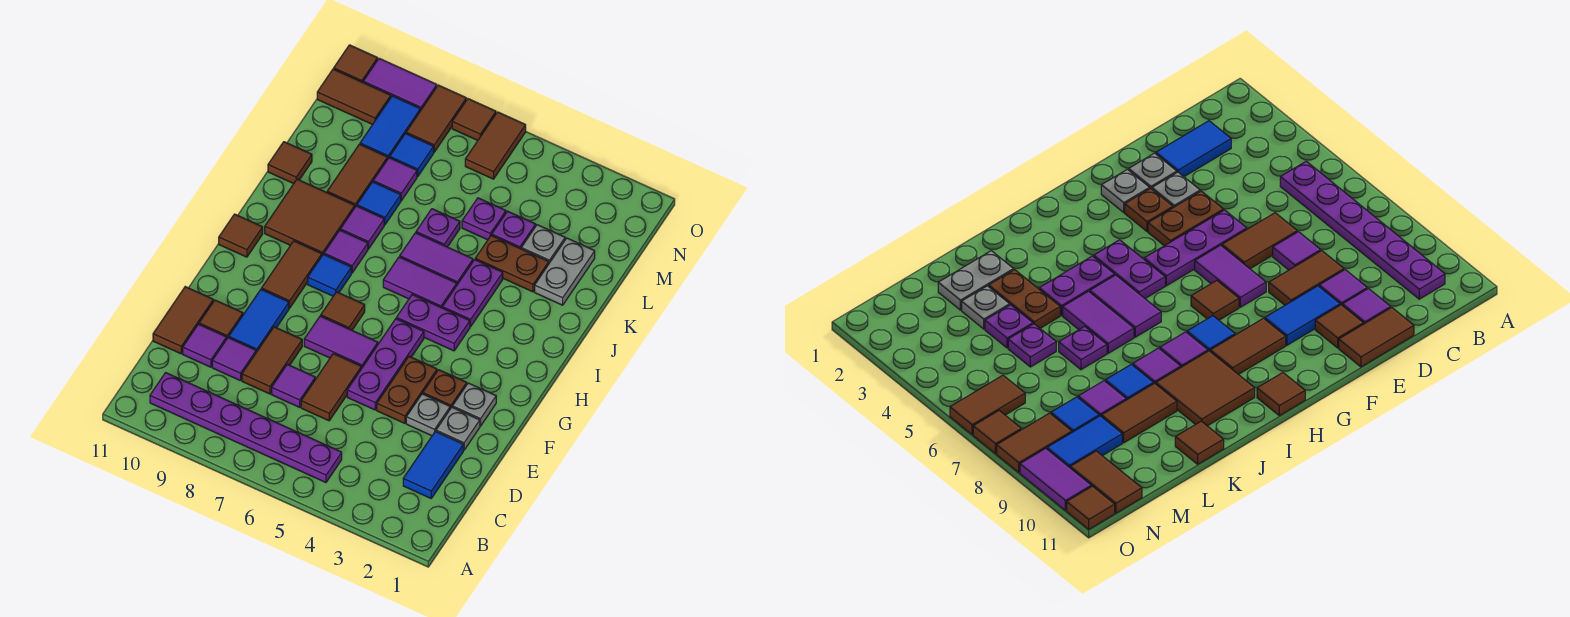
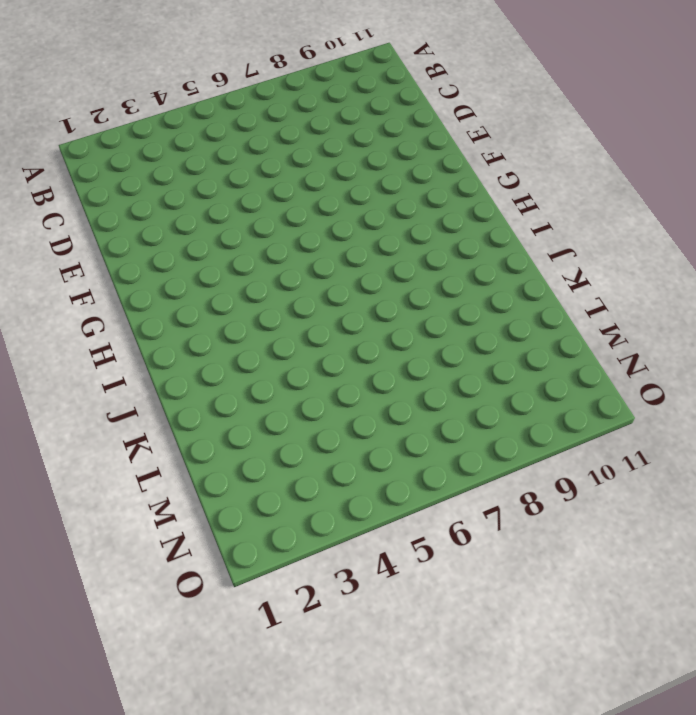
none -> purple plate B5:B10 level 1
none -> blue tile C2:D2 level 1
none -> brown tile D6:E6 level 1
none -> purple tile D7 level 1

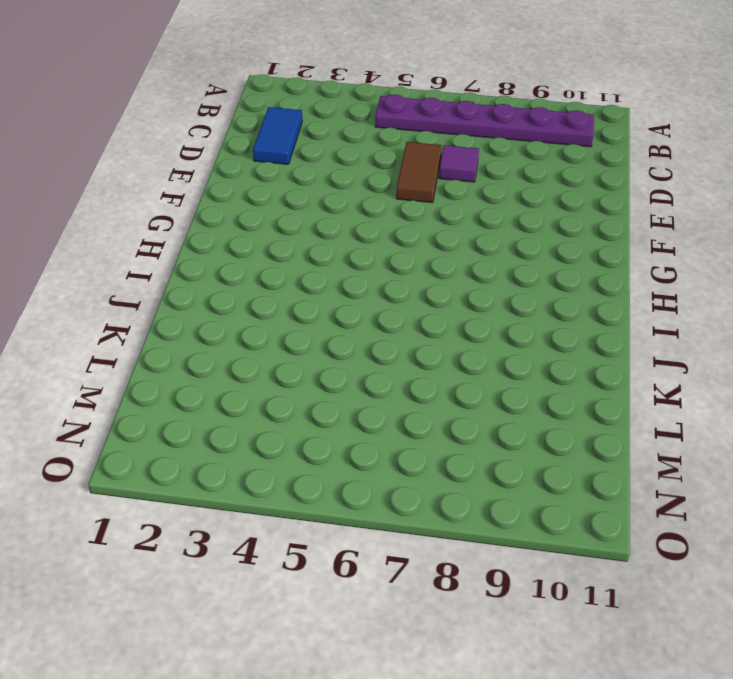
none -> brown tile D8:E8 level 1
none -> purple tile D9 level 1
none -> purple tile D10 level 1
none -> brown tile D11:E11 level 1

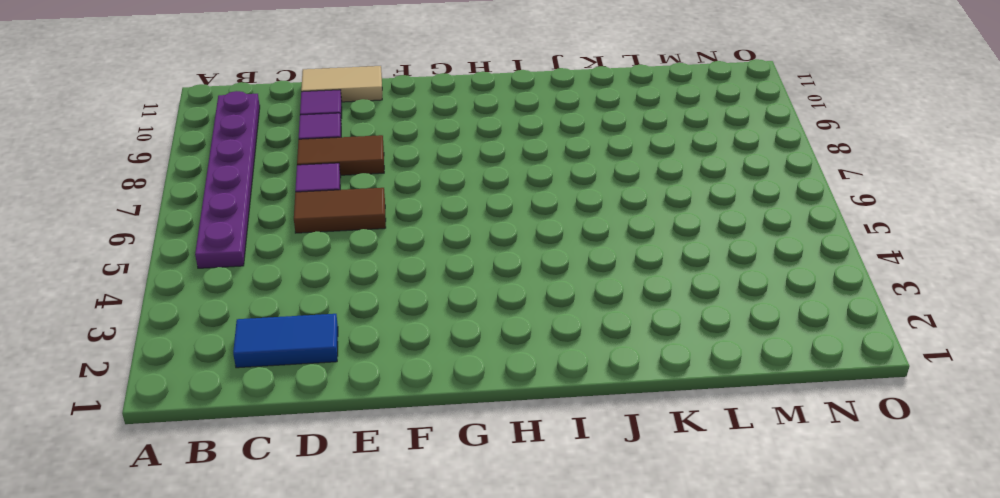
tan tile D11:E11 level 1 -> brown tile D11:E11 level 1
none -> grey plate E2 level 1
none -> grey plate E3 level 1
none -> brown plate E4:F4 level 1
none -> purple plate E5:G5 level 1

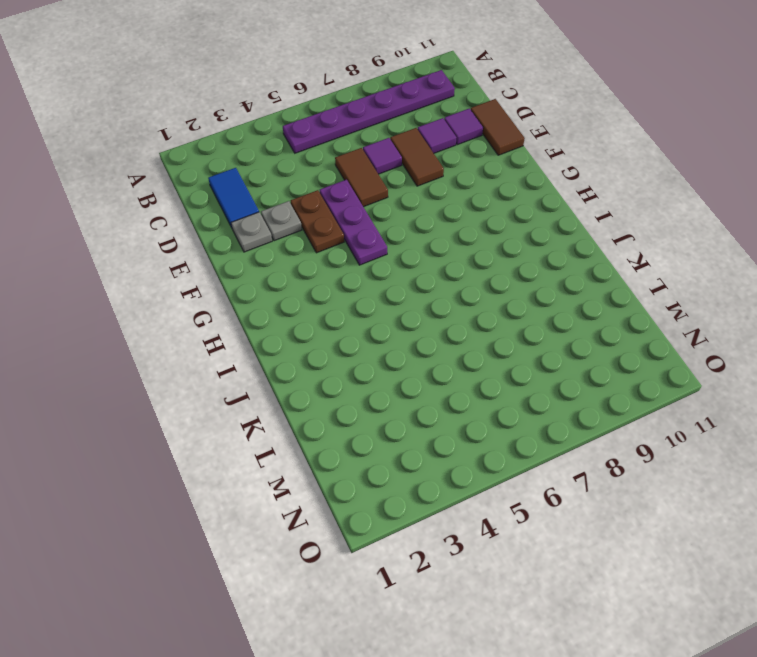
none -> blue tile E9:F9 level 1
none -> brown tile E10 level 1
none -> grey plate F2 level 1
none -> brown plate F3 level 1

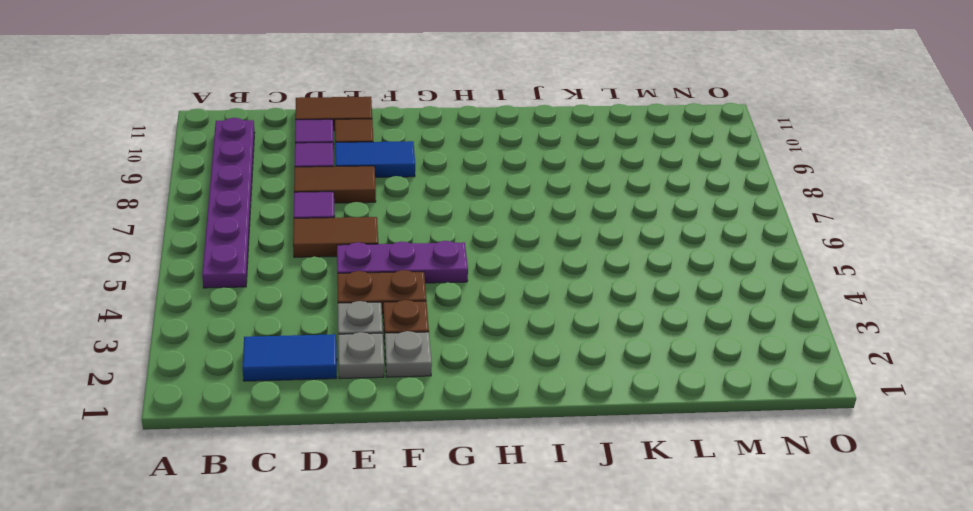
none -> purple tile F6:F7 level 1
none -> brown tile G7 level 1
none -> brown tile G9:H9 level 1
none -> purple plate H4:H5 level 1

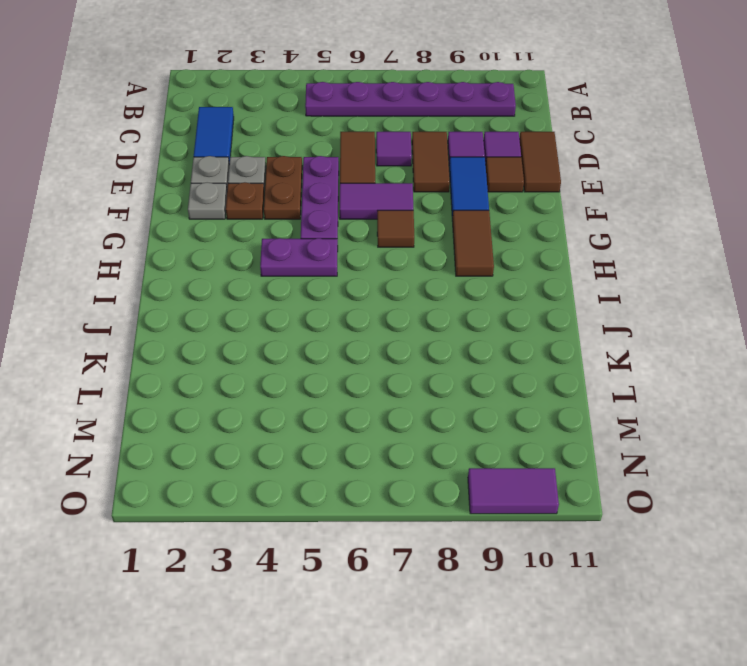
none -> blue tile H8 level 1
none -> brown tile H11 level 1
none -> purple plate I4:J4 level 1
none -> purple tile I5:I6 level 1

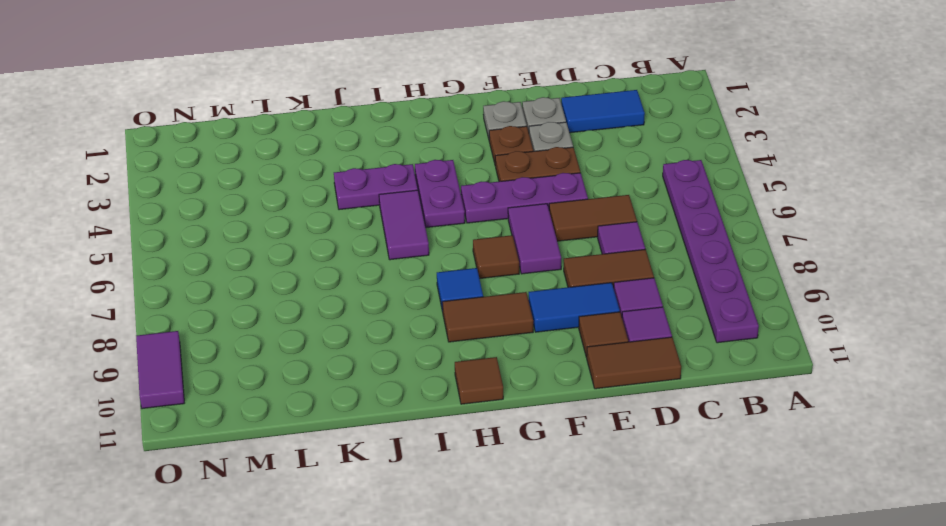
none -> purple tile I8 level 1
none -> brown tile I9:J10 level 1
none -> purple tile J5:J6 level 1
none -> purple tile J8 level 1

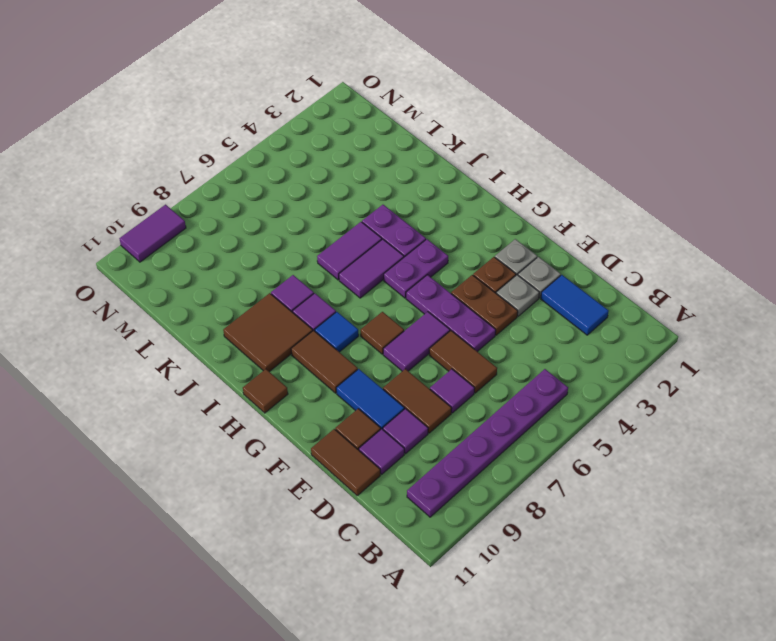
none -> grey plate K2:L2 level 1
none -> brown plate K3:K4 level 1
none -> purple plate K6 level 1
none -> blue tile K8 level 1

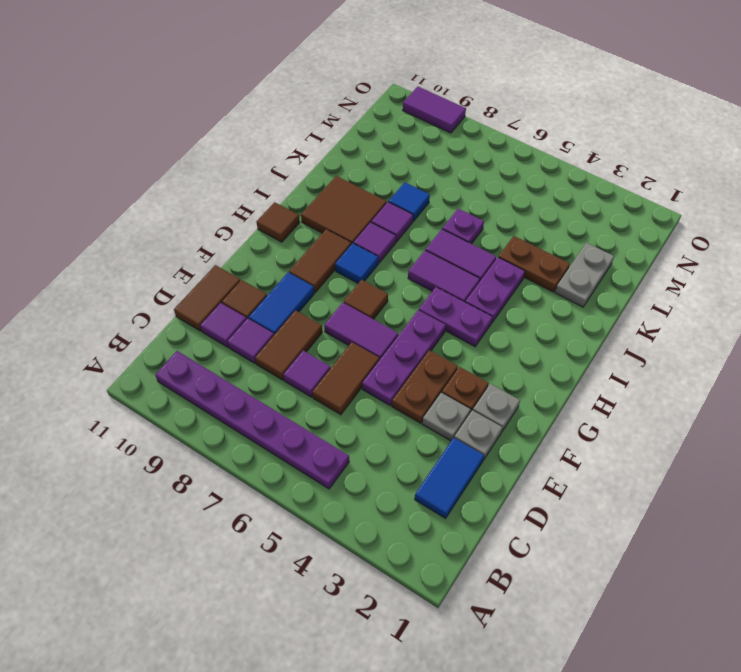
none -> brown tile K9:L9 level 1
none -> brown tile K11 level 1
none -> grey plate L3 level 1
none -> purple plate L4 level 1

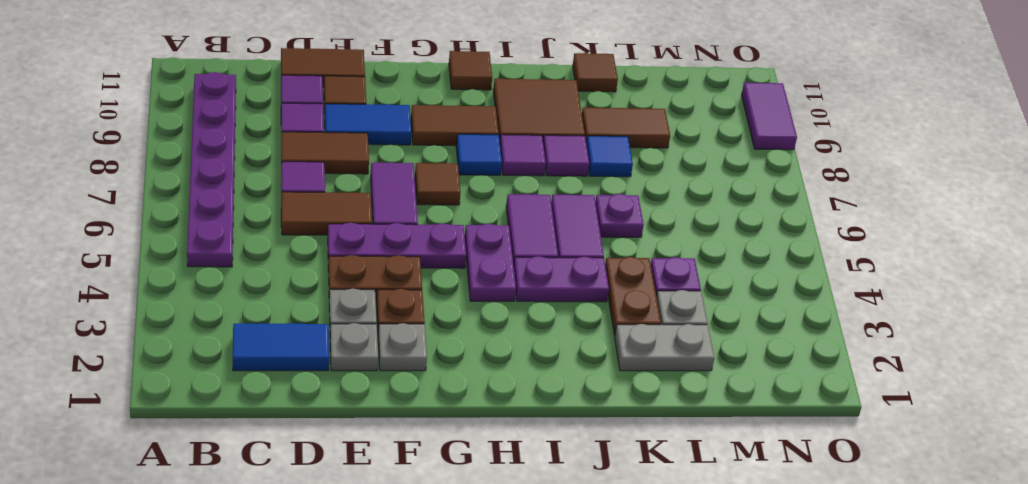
none -> purple plate L5 level 1
none -> purple tile L8 level 1
none -> blue tile M8 level 1
none -> blue tile M9:N9 level 1

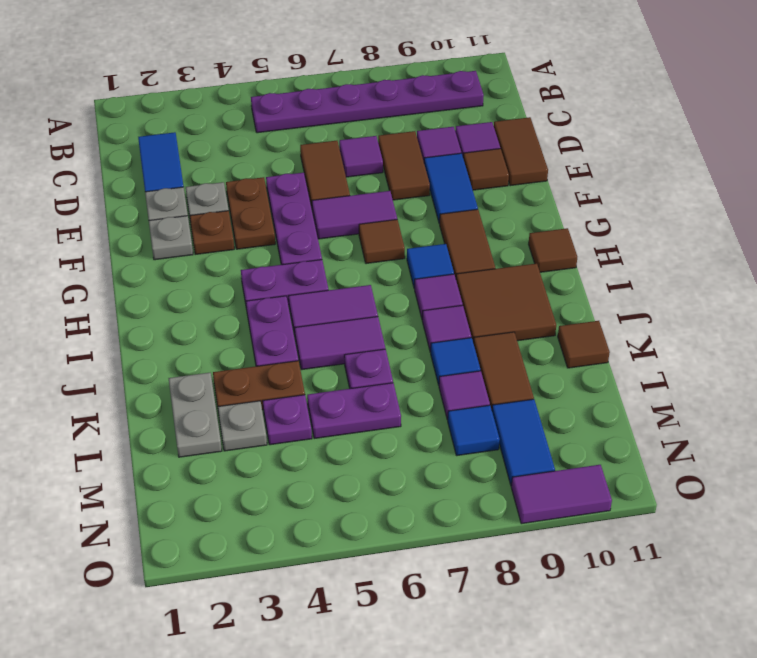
purple plate L5:L6 level 1 -> purple plate L5 level 1
none -> brown tile N6:O6 level 1
none -> brown tile N8:O8 level 1
none -> brown tile N10:N11 level 1
none -> brown tile O7 level 1

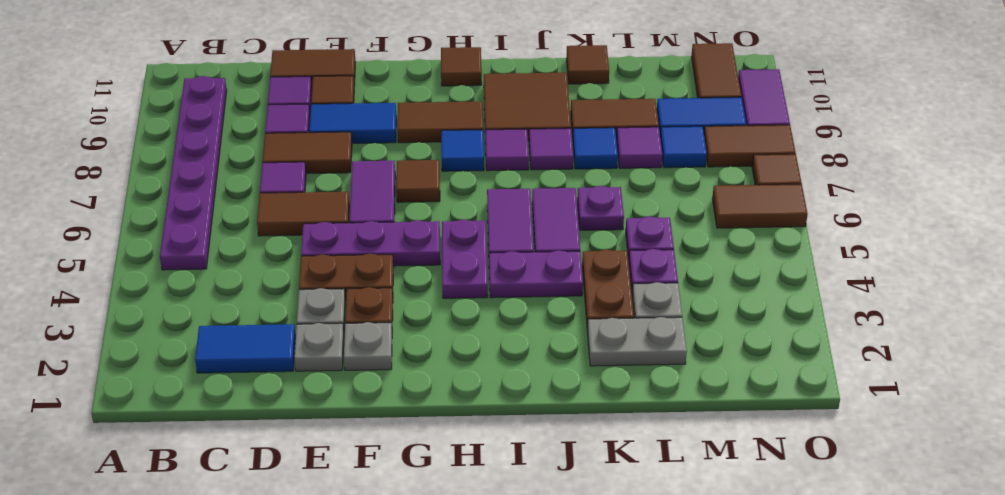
none -> brown tile O11 level 1

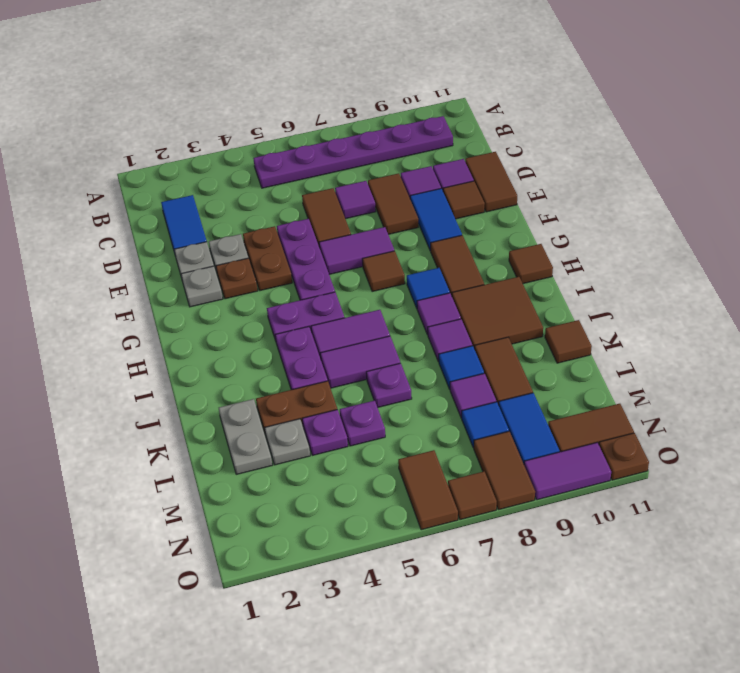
brown plate O11 level 1 -> brown tile O11 level 1

